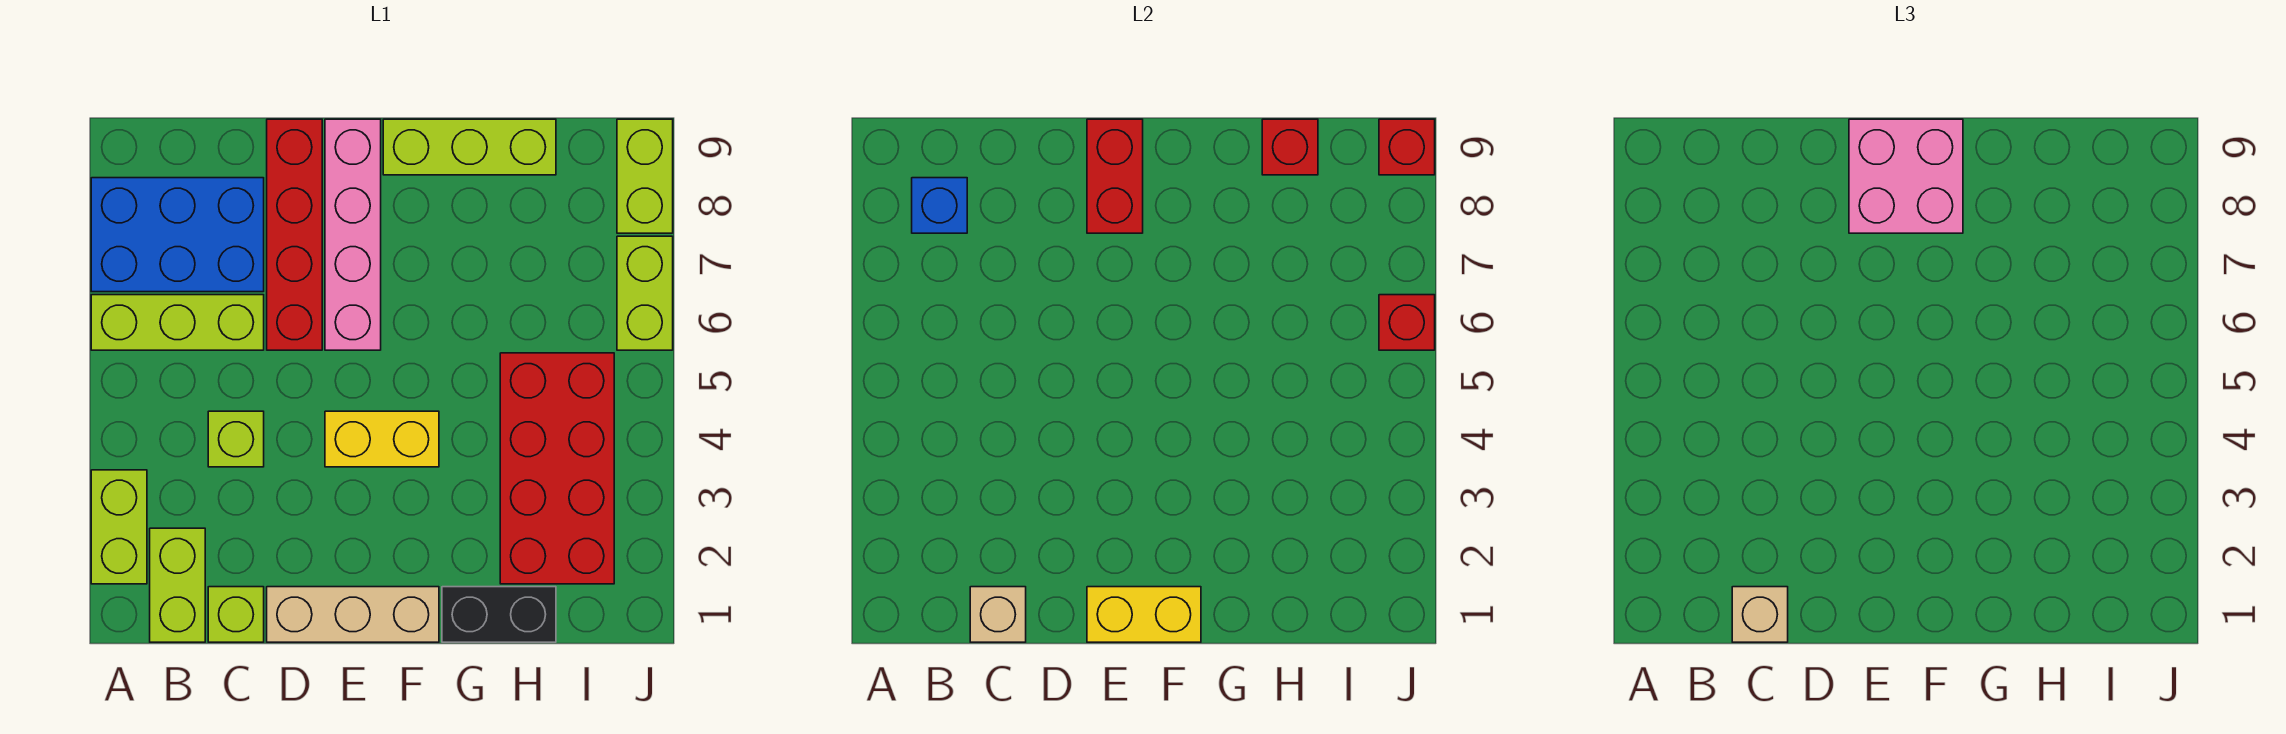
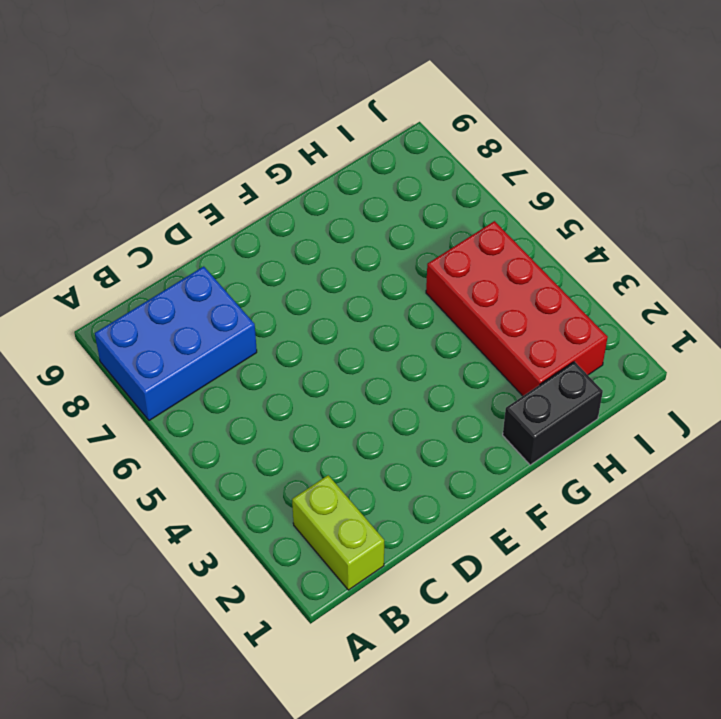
none -> lime brick A2:A3 level 1
none -> lime brick A6:C6 level 1
none -> lime brick C1 level 1

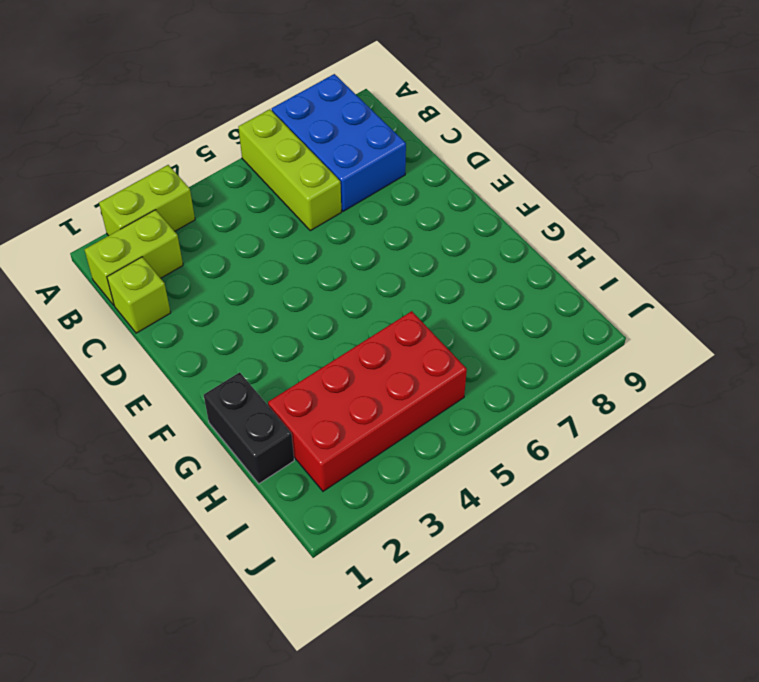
none -> lime brick C4 level 1
none -> tan brick D1:F1 level 1
none -> red brick D6:D9 level 1

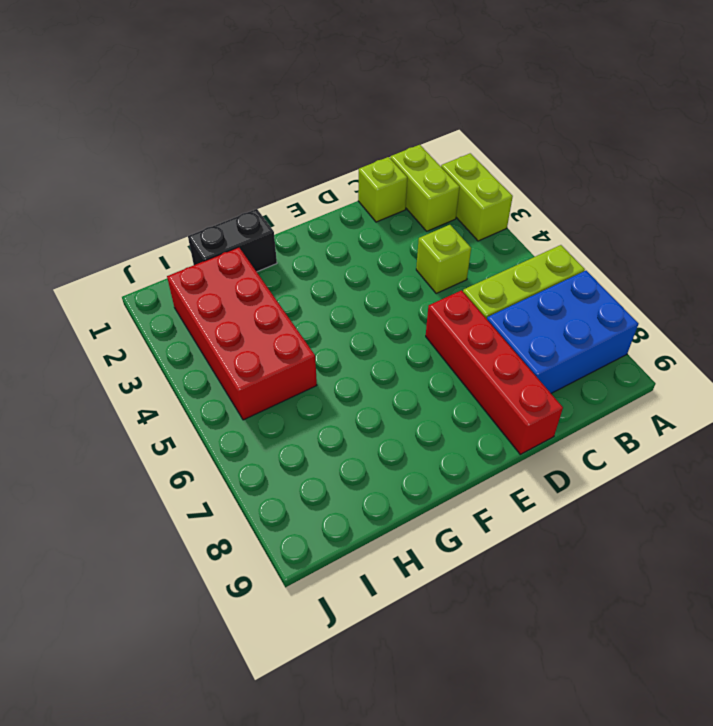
none -> tan brick D1:F1 level 1
none -> yellow brick E4:F4 level 1
none -> pink brick E6:E9 level 1

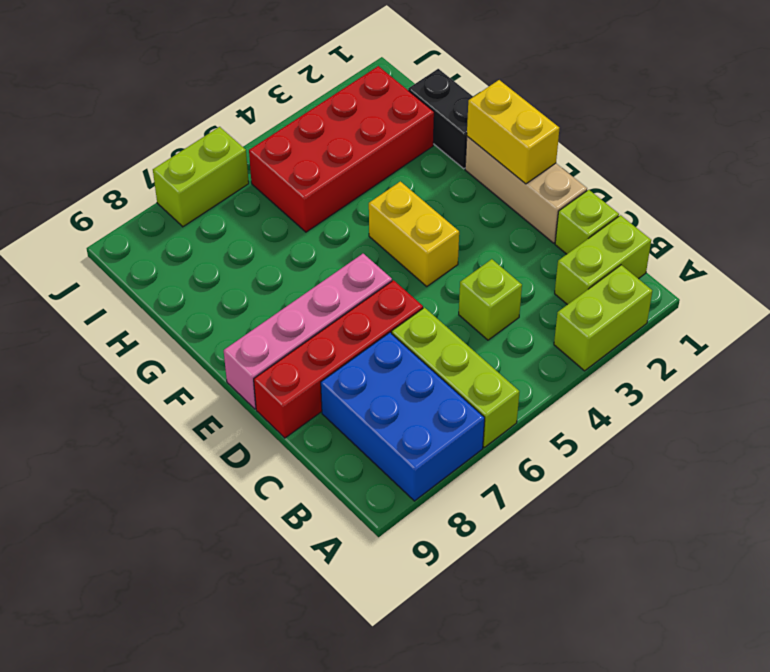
none -> lime brick F9:H9 level 1
none -> lime brick J8:J9 level 1
none -> blue brick B8 level 2

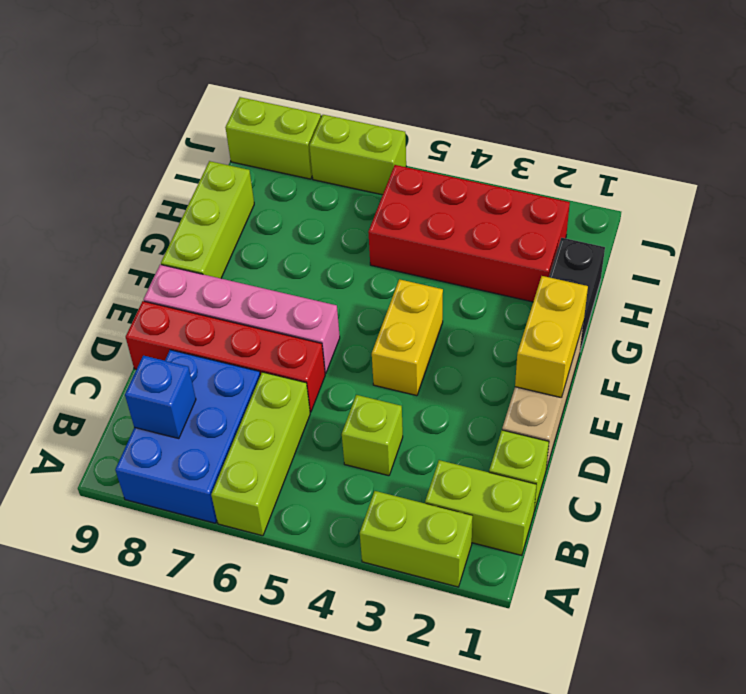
none -> tan brick C1 level 2
none -> red brick E8:E9 level 2
none -> red brick H9 level 2

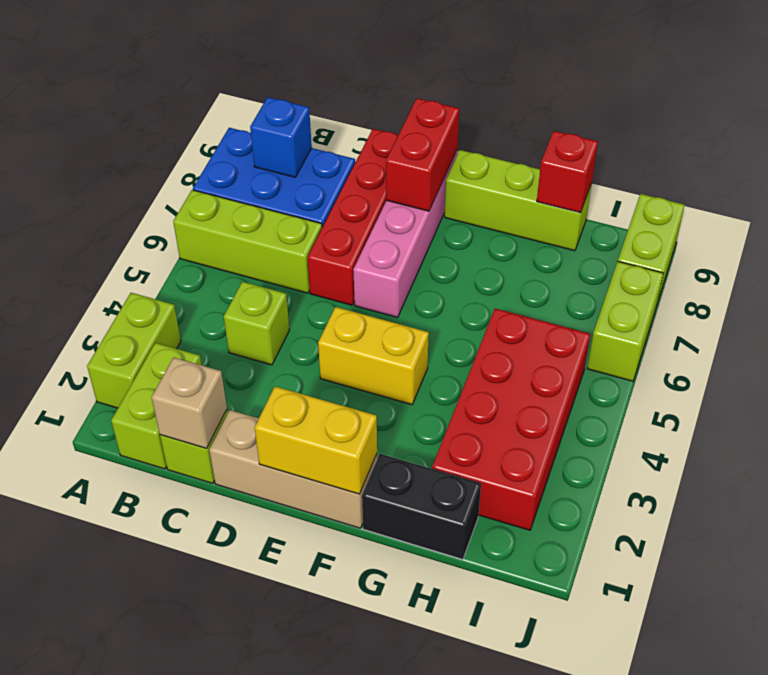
none -> red brick J6 level 2
none -> red brick J9 level 2
none -> tan brick C1 level 3

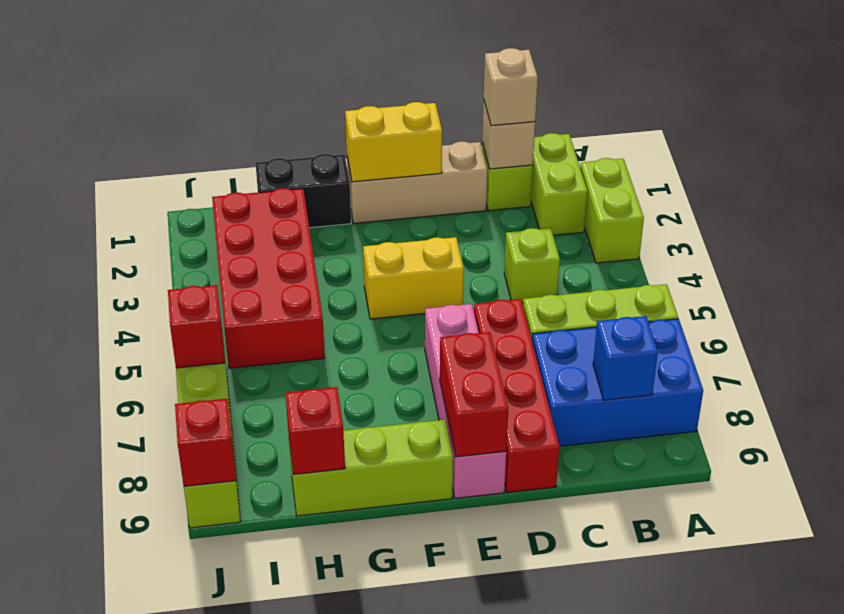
none -> pink brick E8:F9 level 3

